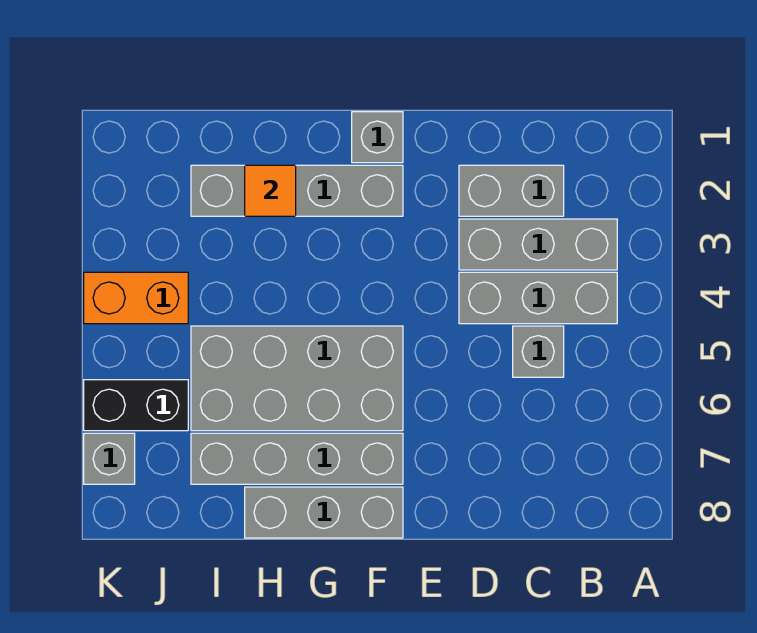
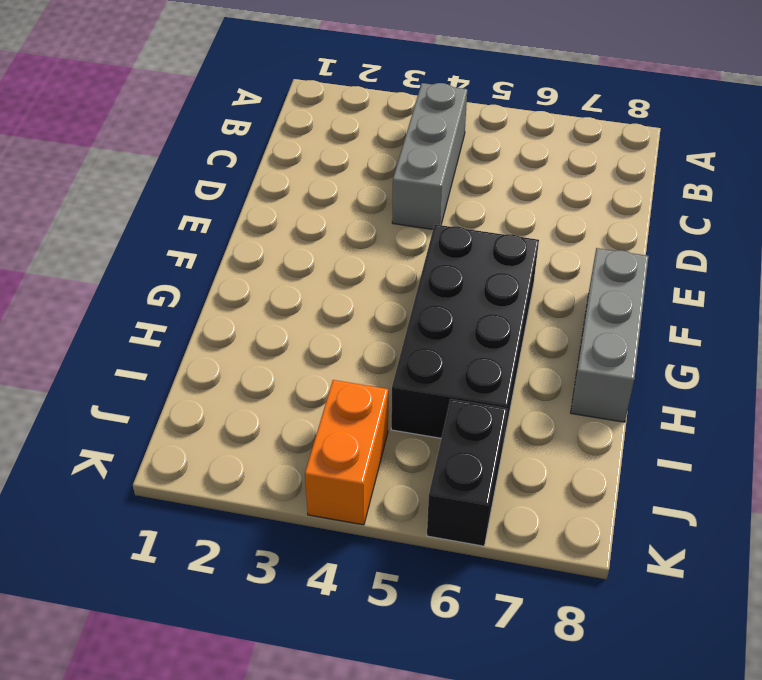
black brick F5:I6 level 1 -> grey brick F5:I6 level 1
none -> grey brick B3:D3 level 1
none -> grey brick C2:D2 level 1
none -> grey brick C5 level 1

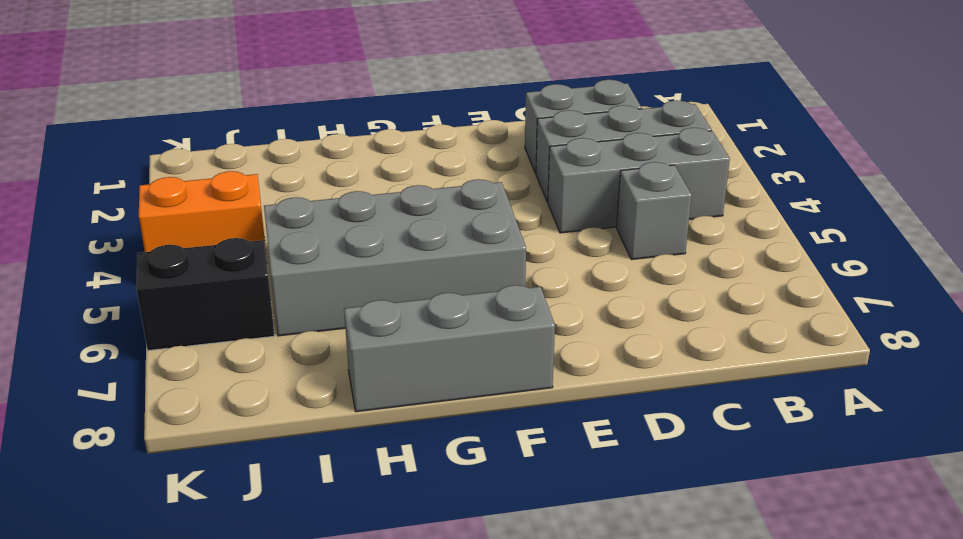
none -> grey brick F1 level 1
none -> grey brick F2:I2 level 1
none -> grey brick F7:I7 level 1

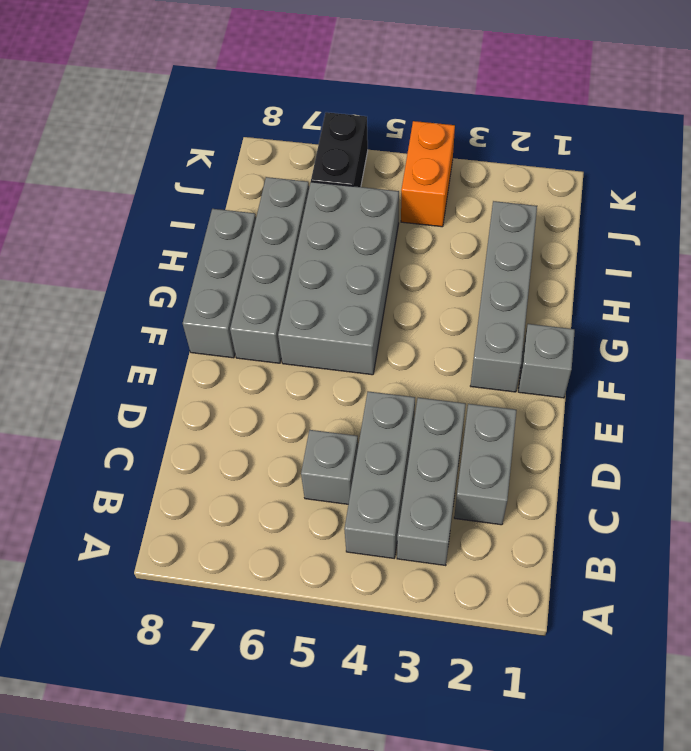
none -> grey brick K7 level 1
none -> orange tile H2 level 2

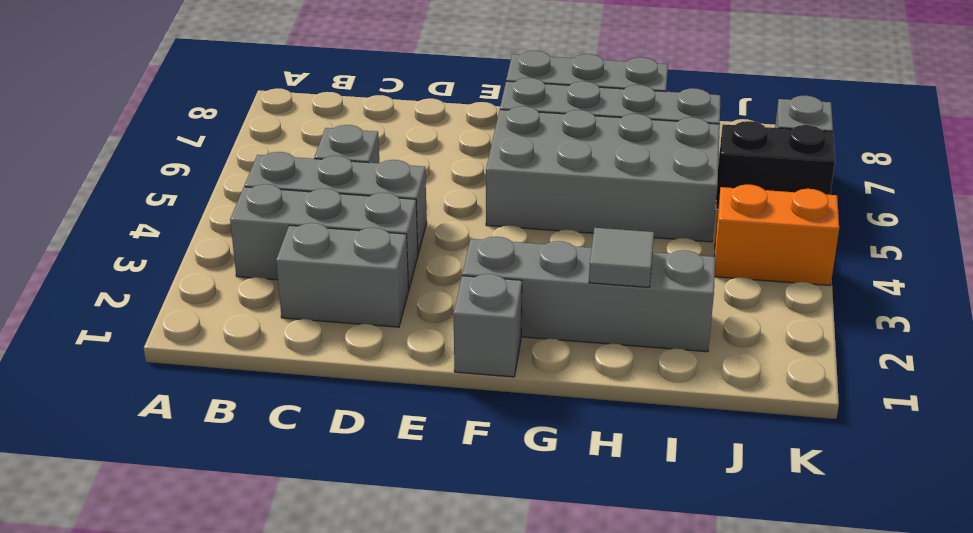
grey tile H2 level 2 -> orange tile H2 level 2

